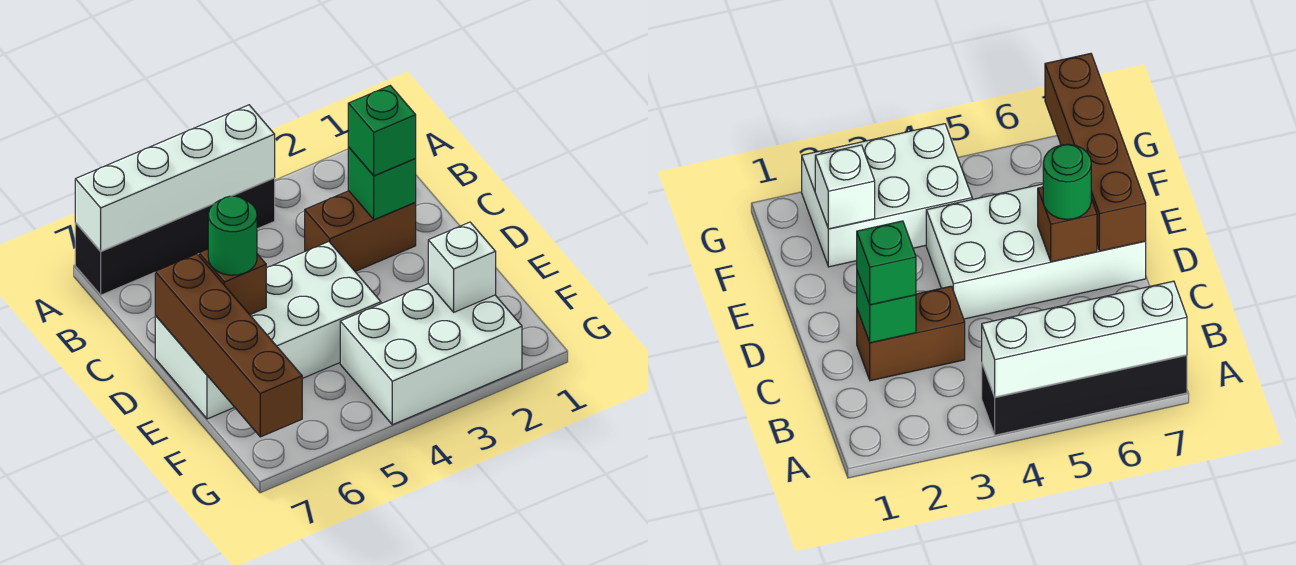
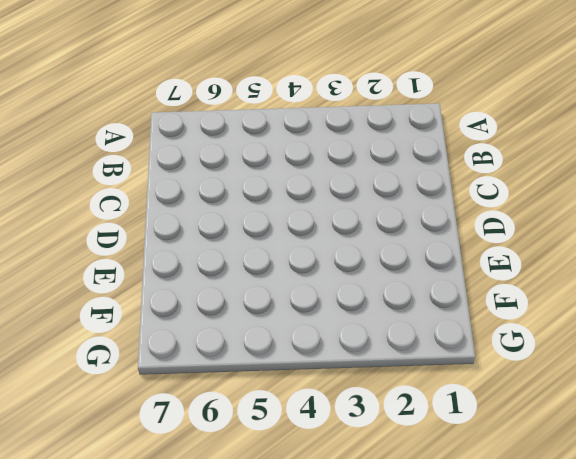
none -> black brick A4:A7 level 1
none -> brown brick C2:C3 level 1

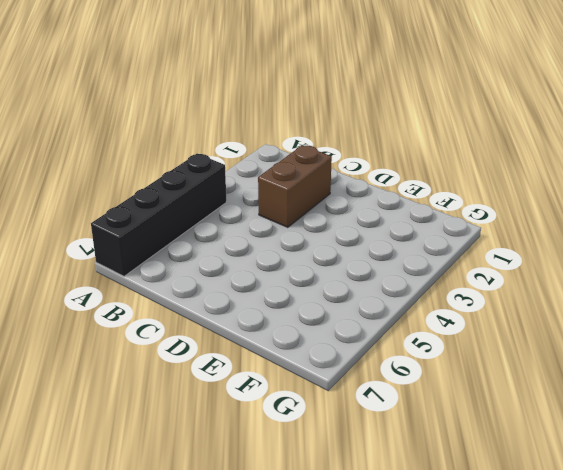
none -> white brick D4:E7 level 1
none -> white brick F2:G4 level 1

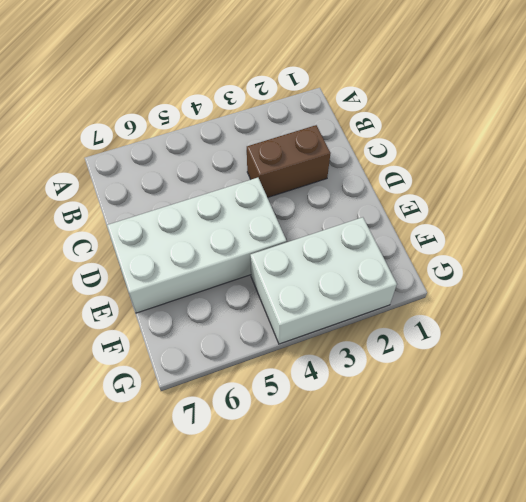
none -> black brick A4:A7 level 1
none -> white brick A4:A7 level 2

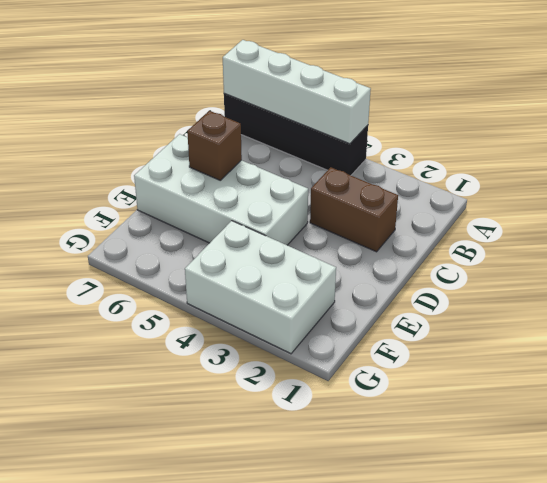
none -> green brick C2 level 2
none -> brown brick D7:G7 level 2

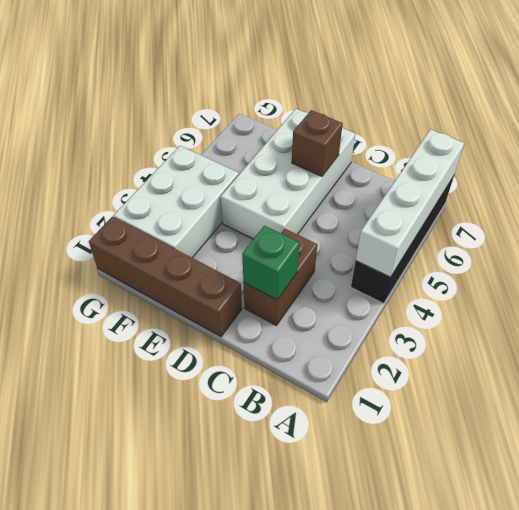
brown brick D1:G1 level 1 -> brown brick D7:G7 level 2
none -> white brick F2 level 2
none -> green brick C2 level 3

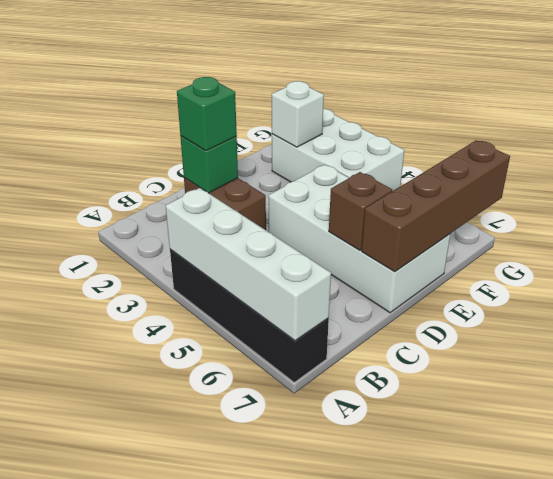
none -> green round brick D6 level 3

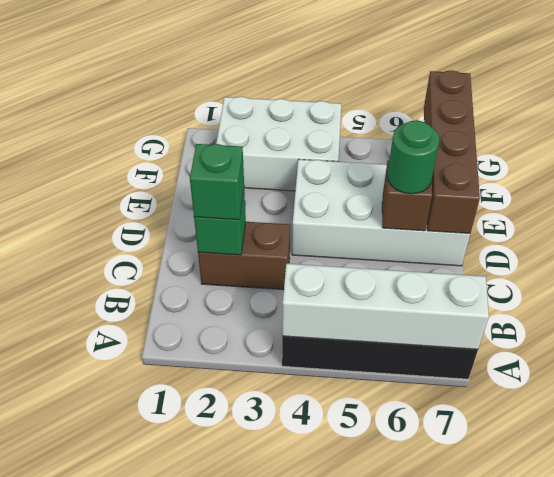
none -> white brick F2 level 2

